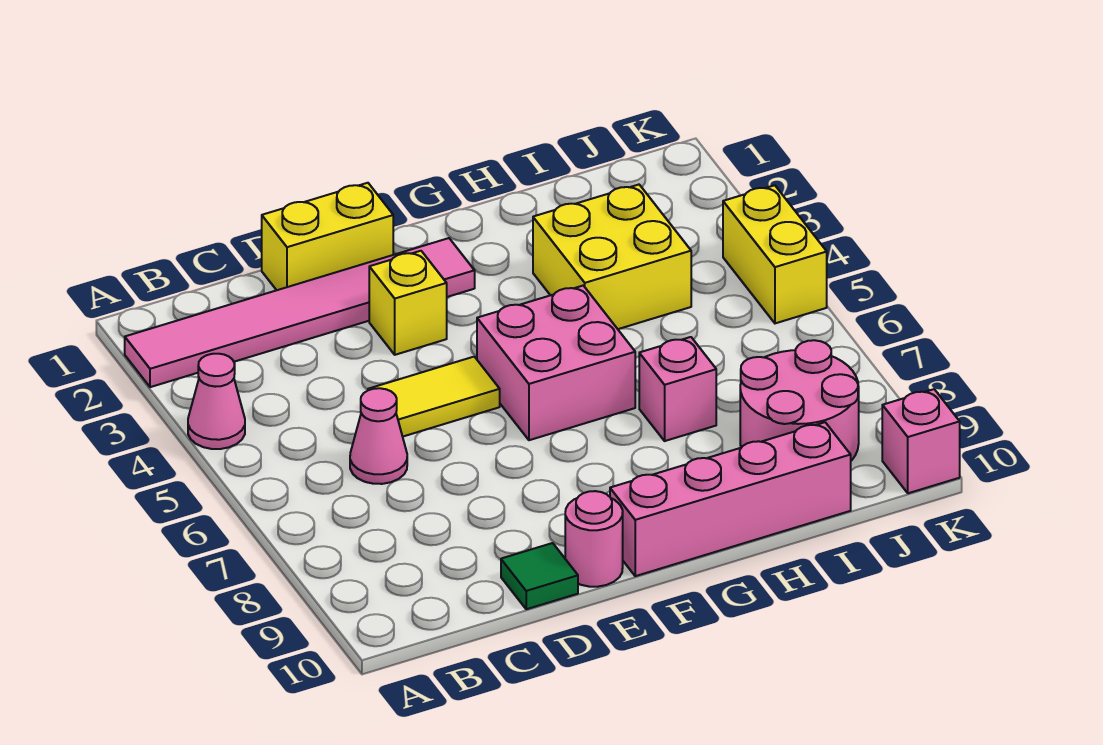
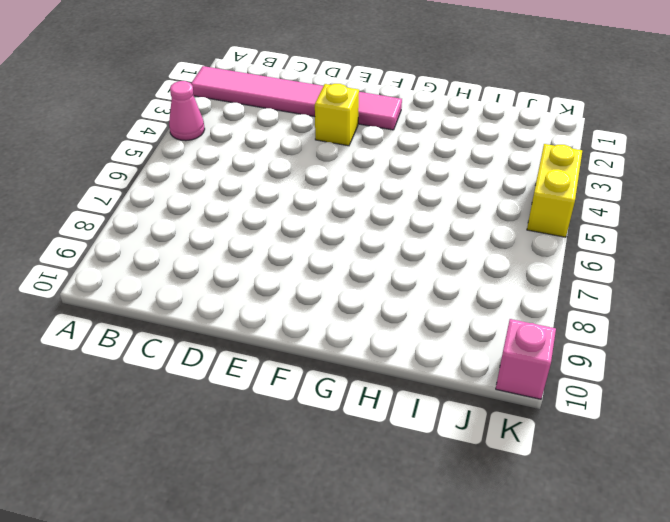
none -> pink cone C6 level 1
none -> yellow brick D1:E1 level 1
none -> yellow tile D5:E5 level 1

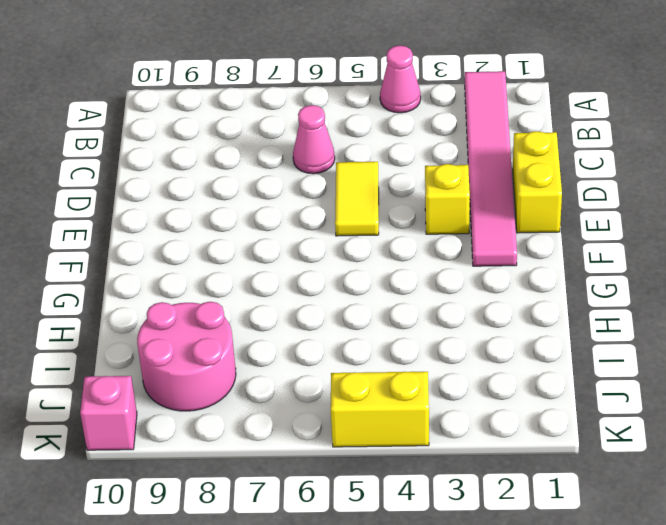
none -> green tile D10 level 1
none -> pink round brick E10 level 1
none -> pink brick F5:G6 level 1

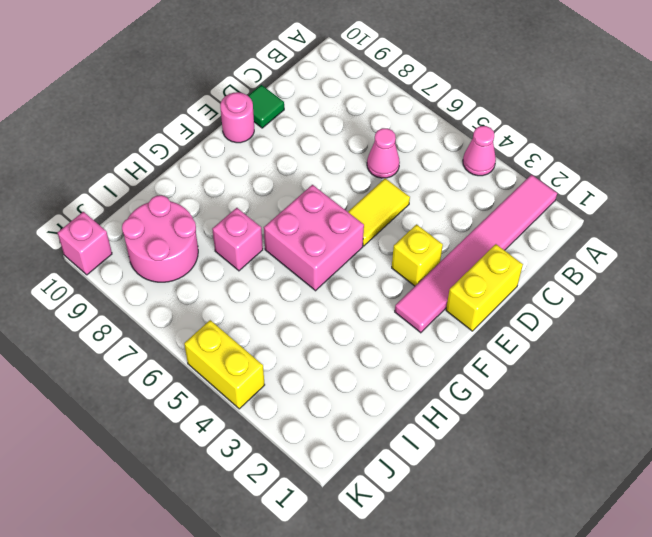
none -> pink brick F10:I10 level 1
none -> yellow brick H3:I4 level 1

